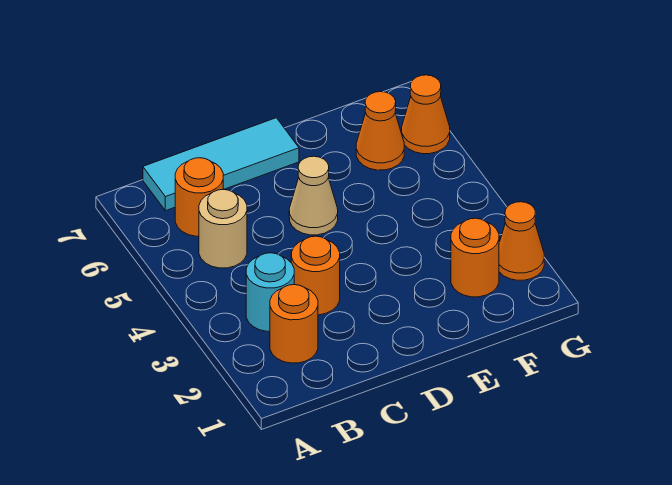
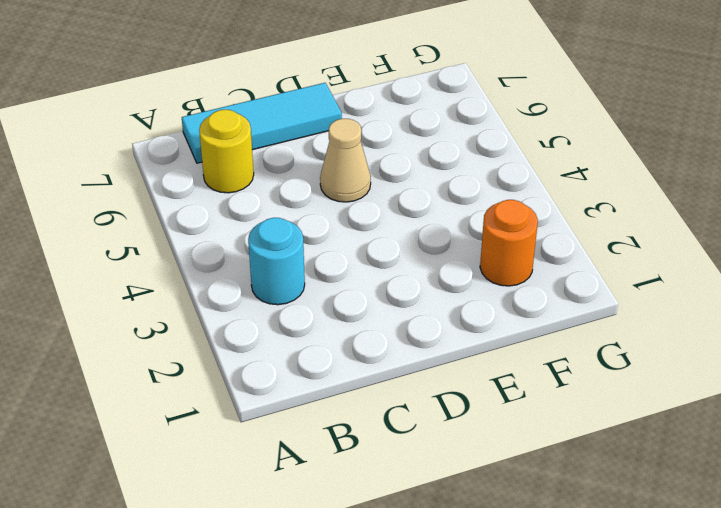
yellow round brick B6 level 1 -> orange round brick B6 level 1
none -> orange round brick B2 level 1
none -> tan round brick B5 level 1

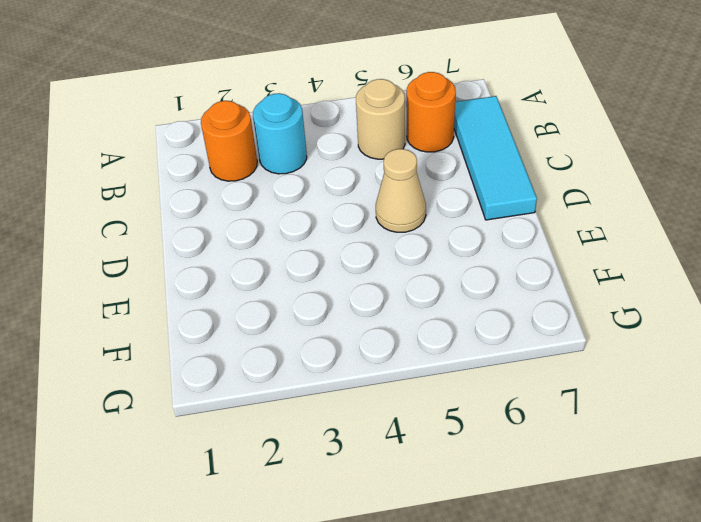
none -> orange round brick C3 level 1
none -> orange round brick F2 level 1

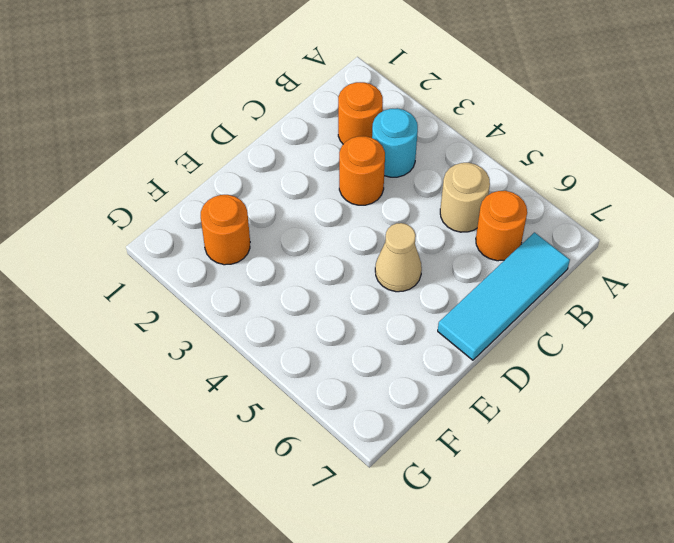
none -> orange cone F6 level 1
none -> orange cone G2 level 1

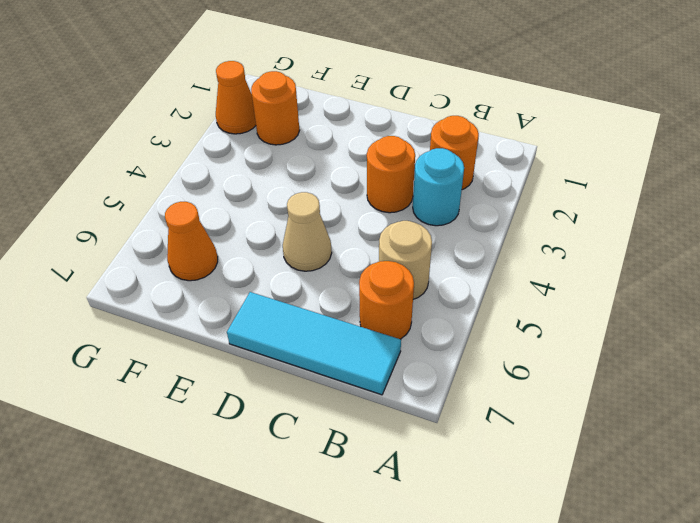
none -> orange cone G6 level 1

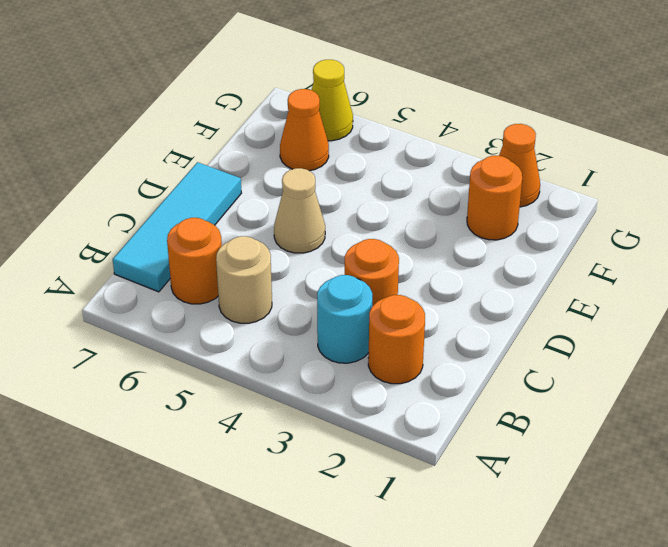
yellow cone G6 level 1 -> orange cone G6 level 1

